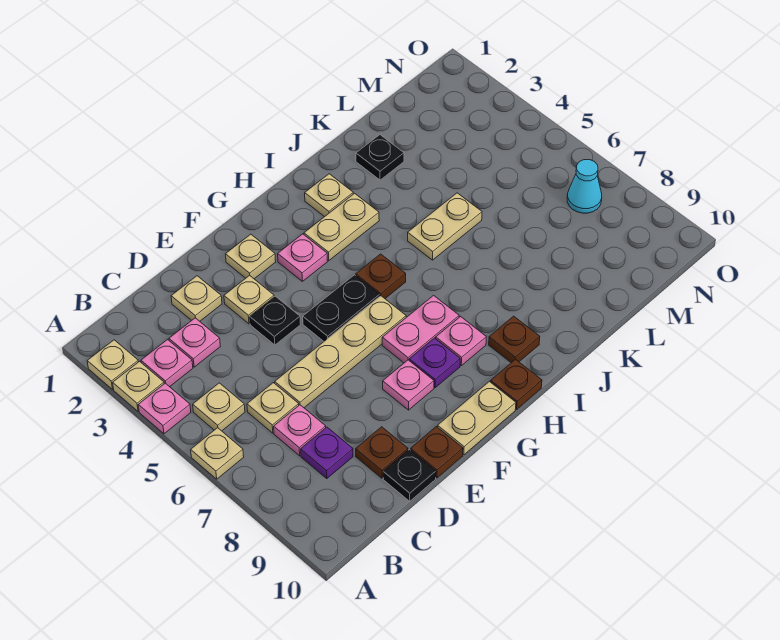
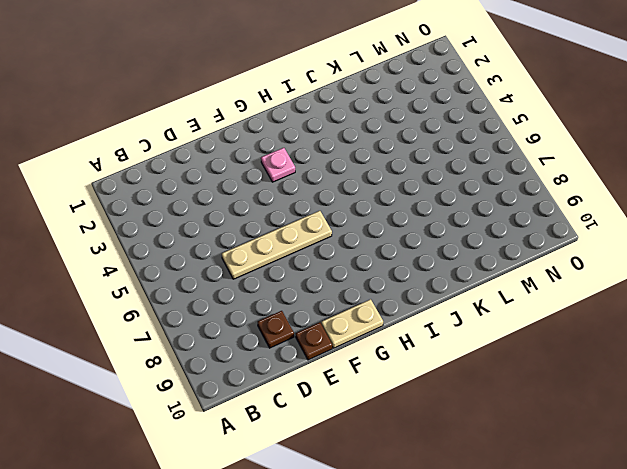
none -> tan plate A2 level 1
none -> tan plate A3 level 1
none -> pink plate A4 level 1
none -> tan plate A6 level 1

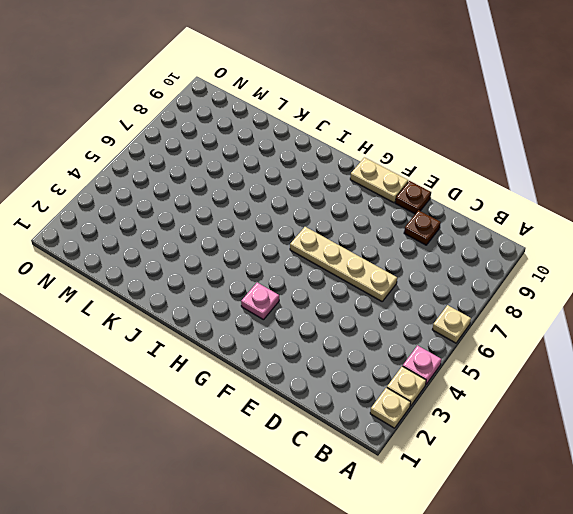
none -> pink plate B3 level 1
none -> tan plate B5 level 1
none -> pink plate C3 level 1
none -> tan plate C6 level 1

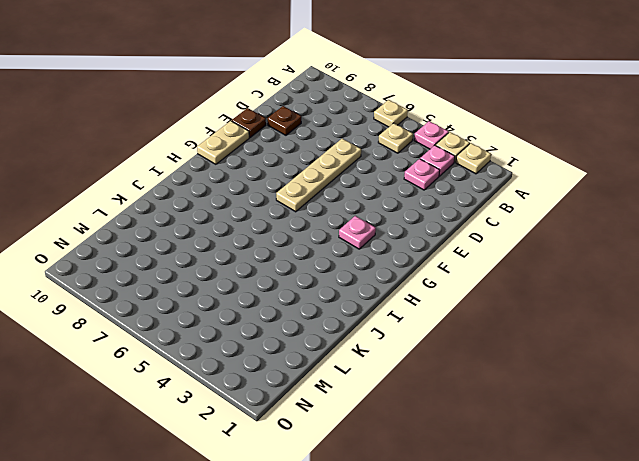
none -> tan plate C6 level 1
none -> pink plate C7 level 1
none -> purple plate C8 level 1
none -> tan plate D2 level 1

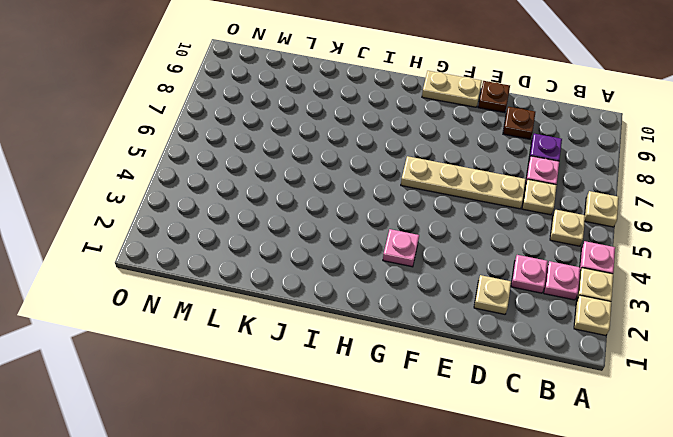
none -> black plate D10 level 1
none -> tan plate E3 level 1
none -> black plate E4 level 1
none -> tan plate F2 level 1

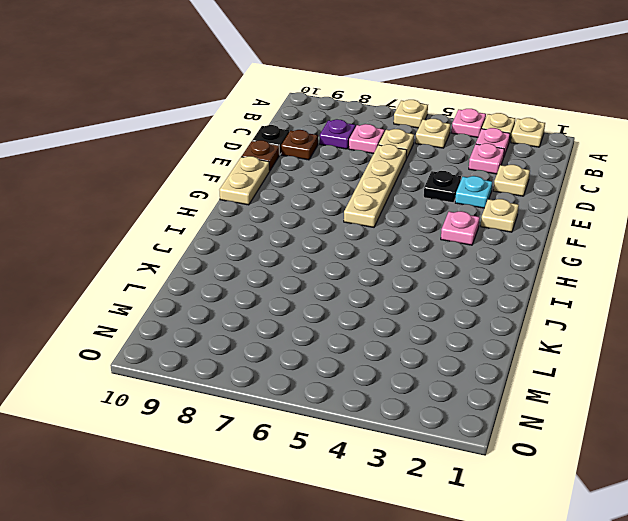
cyan plate E3 level 1 -> tan plate E3 level 1
none -> black plate F5:G5 level 1
none -> pink plate F8 level 1
none -> pink plate G7:H7 level 1
none -> purple plate G8 level 1

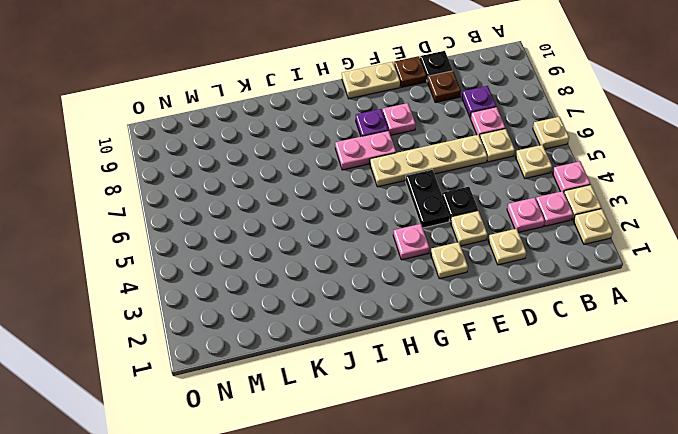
black plate F4:F5 level 1 -> black plate F5:G5 level 1
none -> tan plate H3:I3 level 1
none -> brown plate H5 level 1
none -> pink plate H8 level 1
none -> brown plate H10 level 1

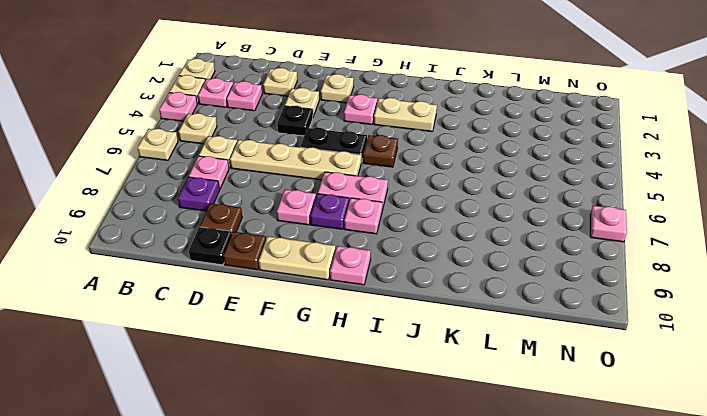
pink plate H10 level 1 -> brown plate H10 level 1
pink plate O7 level 1 -> none
none -> tan plate I2 level 1
none -> brown plate I9 level 1
none -> tan plate J5:K5 level 1
none -> black plate K2 level 1

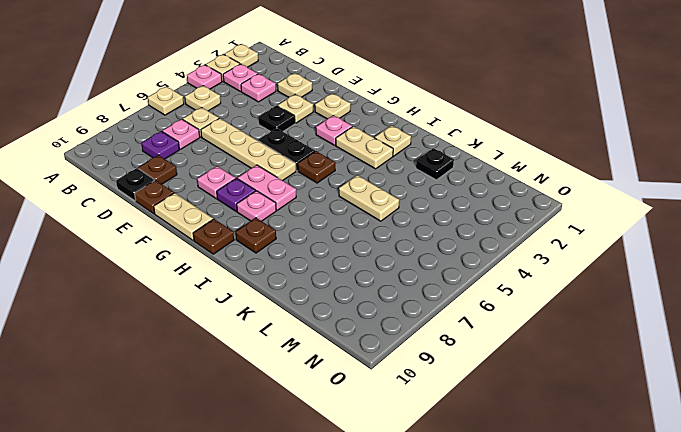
none -> cyan cone N7 level 1

